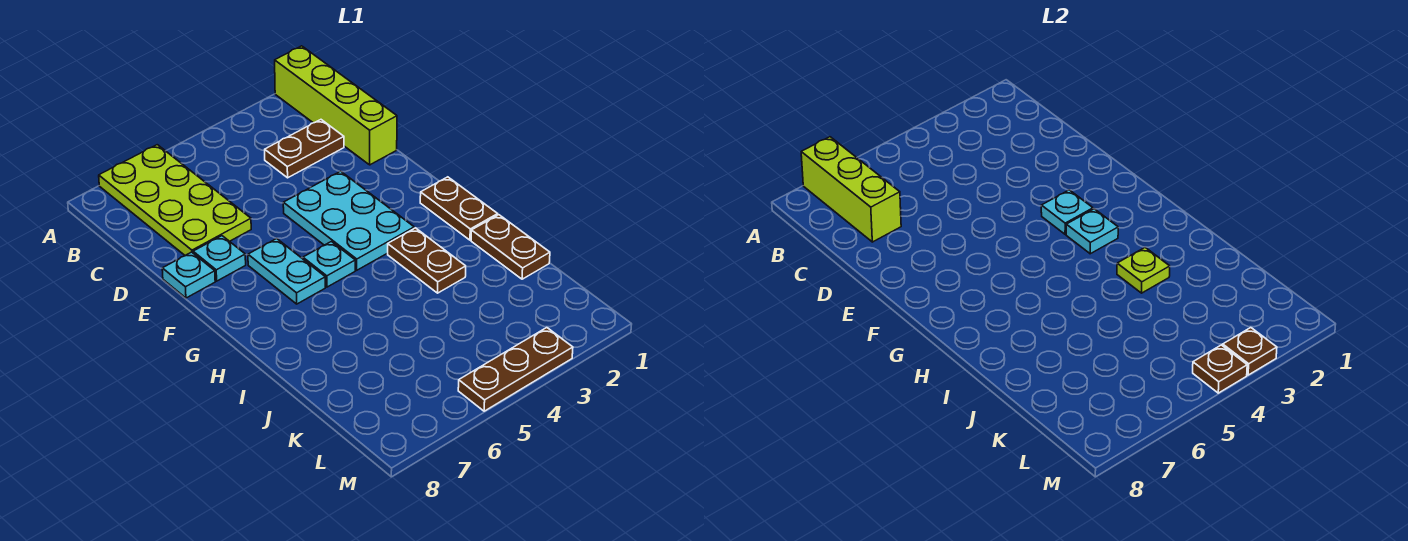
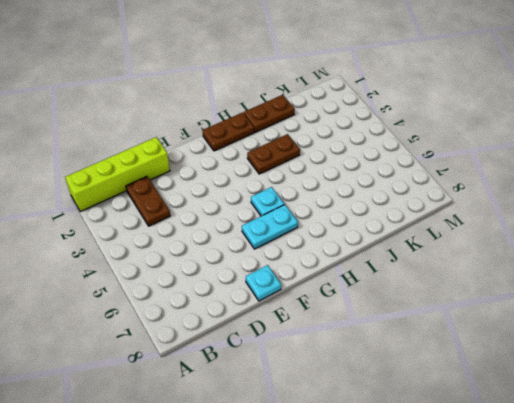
none -> lime plate A6:D7 level 1
none -> cyan plate E3:G4 level 1
none -> cyan plate E7 level 1

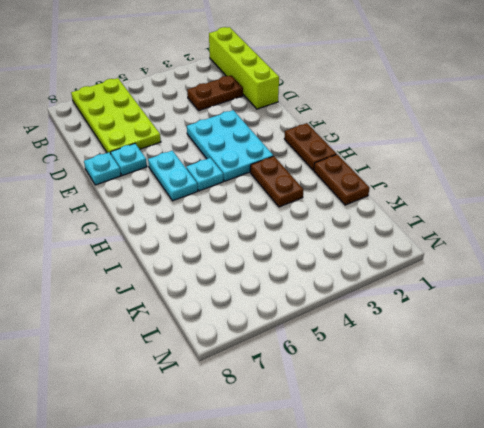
none -> brown plate M3:M5 level 1
none -> lime brick A7:C7 level 2
none -> cyan plate F3 level 2

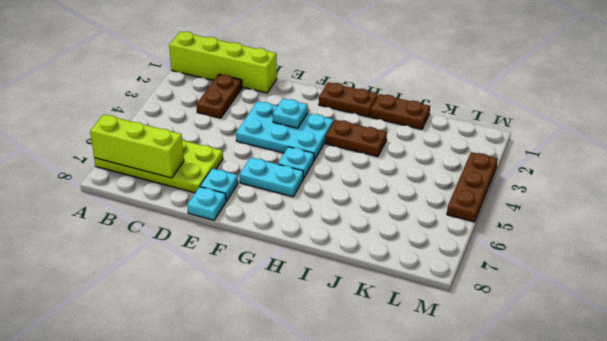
none -> cyan plate G3 level 2
none -> lime plate I3 level 2
none -> brown plate M3 level 2

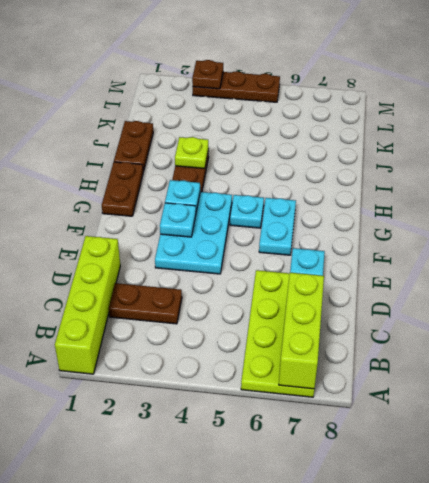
none -> cyan plate E8 level 1
none -> brown plate M4 level 2

